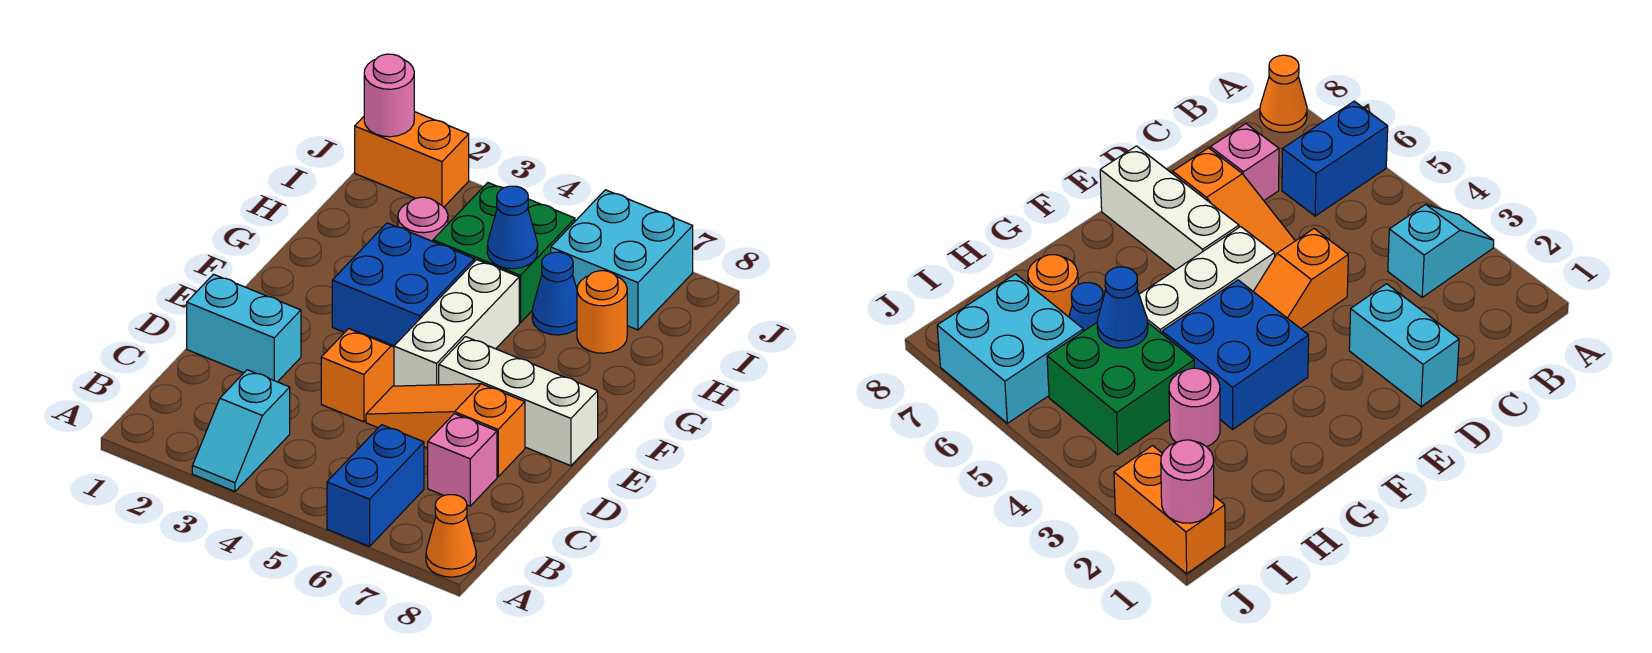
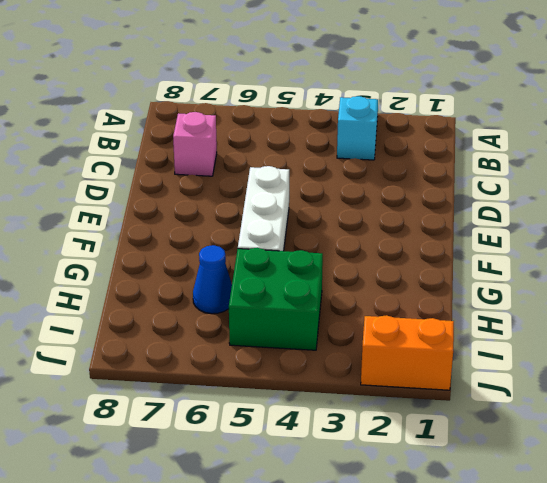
none -> blue brick A6:B6 level 1
none -> orange cone A8 level 1
none -> cyan brick D1:D2 level 1

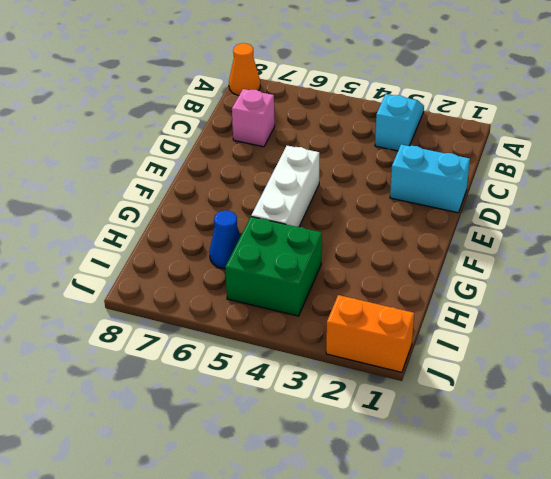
none -> blue brick A6:B6 level 1
none -> orange slope D4:E4 level 1 top D
none -> orange slope D5:D7 level 1 top 7

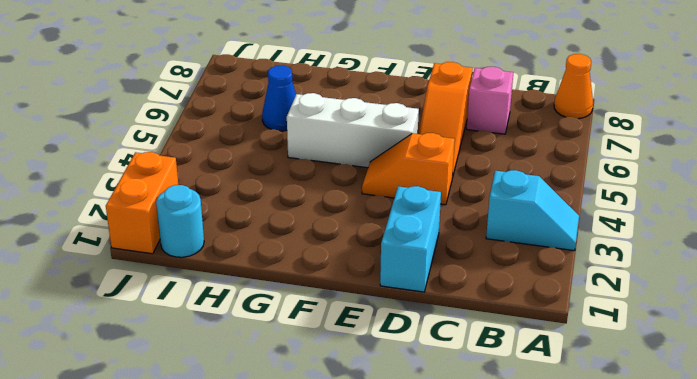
cyan round brick I1 level 1 -> none
none -> blue brick A6:B6 level 1
none -> white brick E6:E8 level 1
none -> blue brick F3:G4 level 1

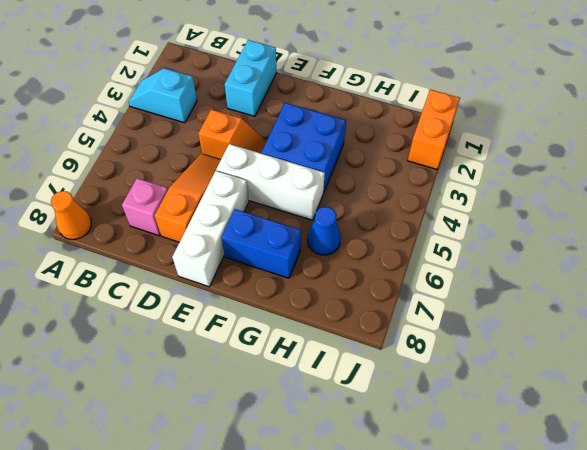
blue brick F7:G7 level 1 -> blue brick A6:B6 level 1
none -> pink round brick H3 level 1
none -> green brick H4:I5 level 1
none -> orange round brick H7 level 1

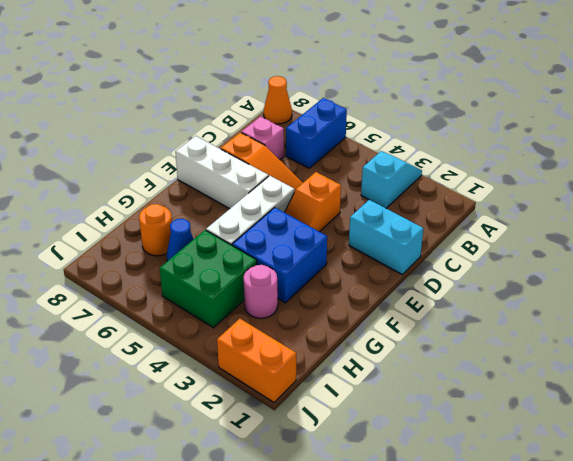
none -> cyan brick I6:J7 level 1
none -> blue cone H5 level 2
none -> pink round brick J1 level 2

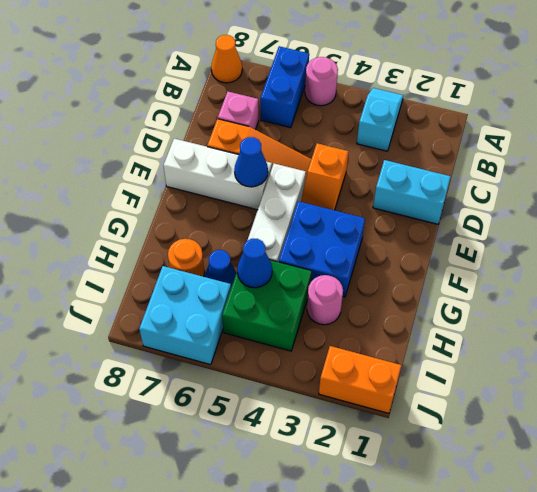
pink round brick A5 level 1 -> pink round brick J1 level 2
blue cone E6 level 2 -> none

